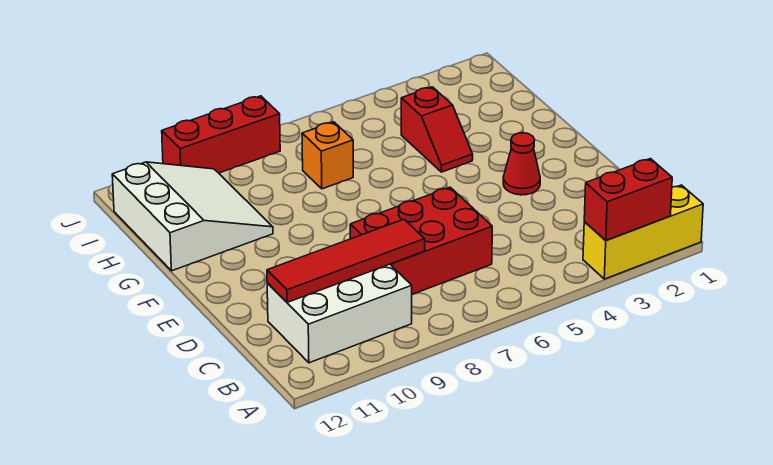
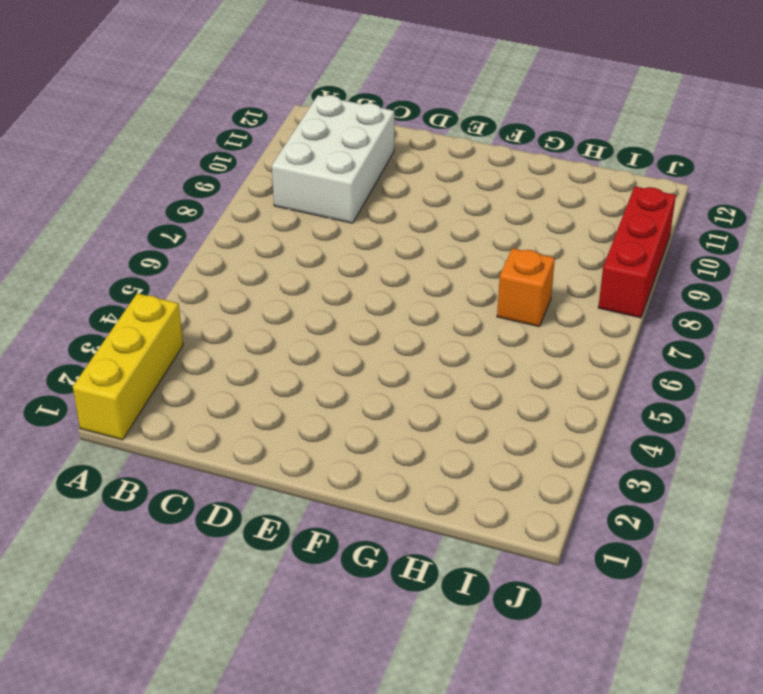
none -> red brick C6:D8 level 1
none -> red cone E3 level 1

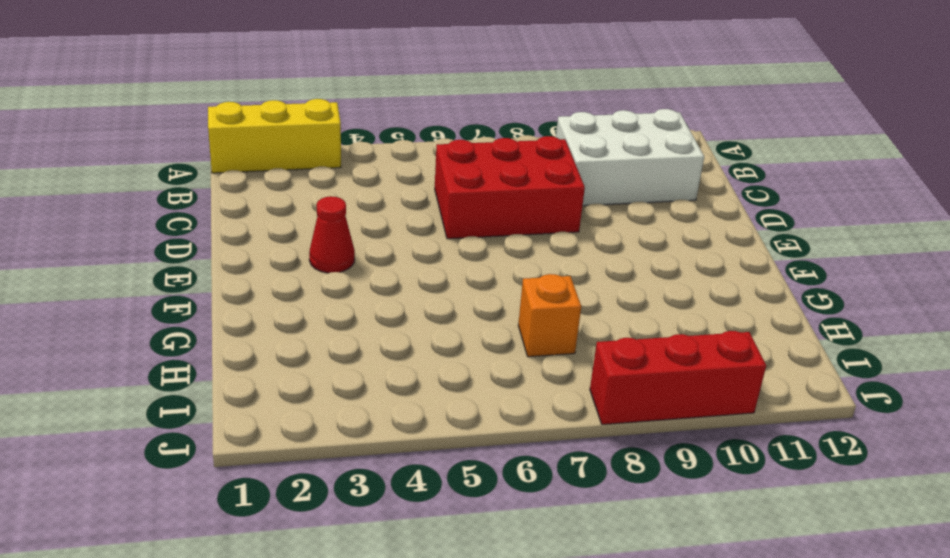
none -> red slope G4:H4 level 1 top H
none -> white slope G10:I12 level 1 top 12

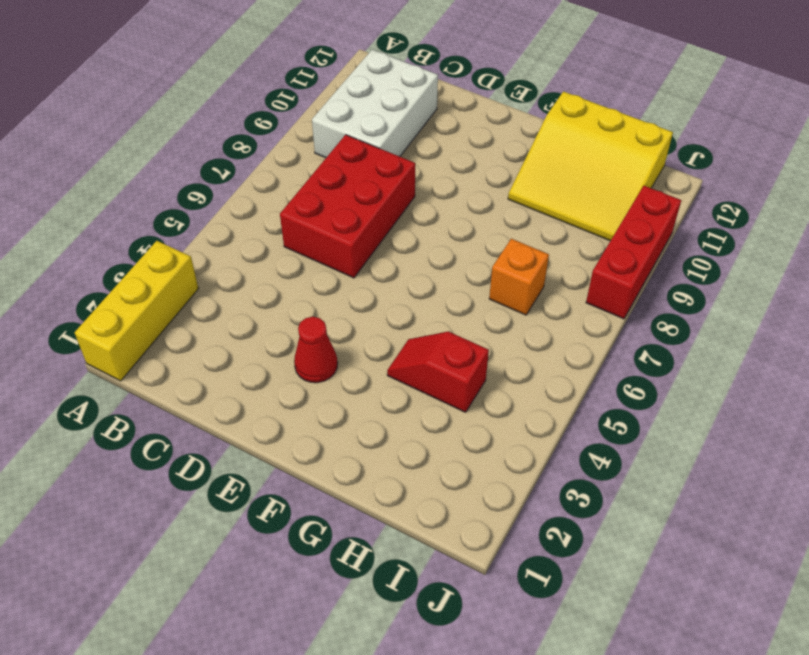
yellow slope G10:I12 level 1 top 12 -> white slope G10:I12 level 1 top 12
none -> red brick A2:A3 level 2
none -> red tile C8:C11 level 2

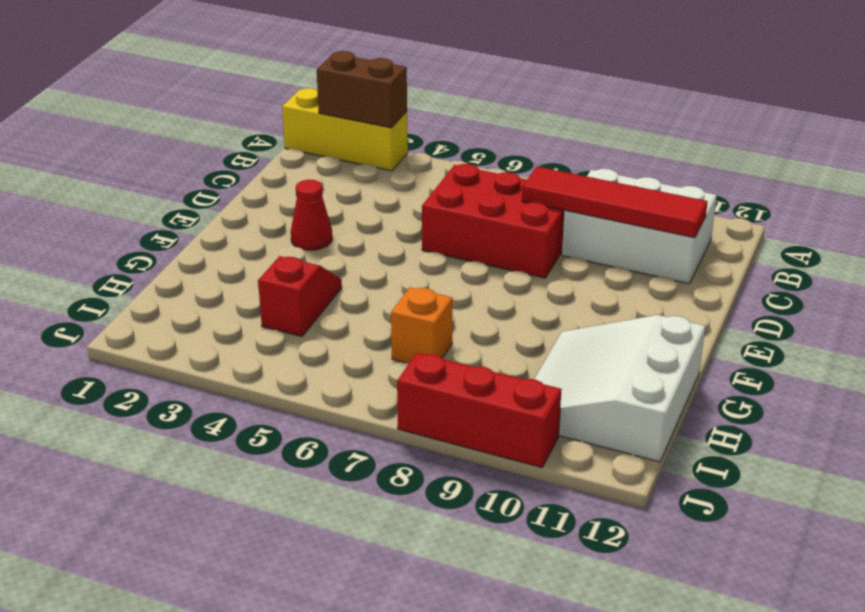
brown brick A2:A3 level 2 -> red brick A2:A3 level 2

